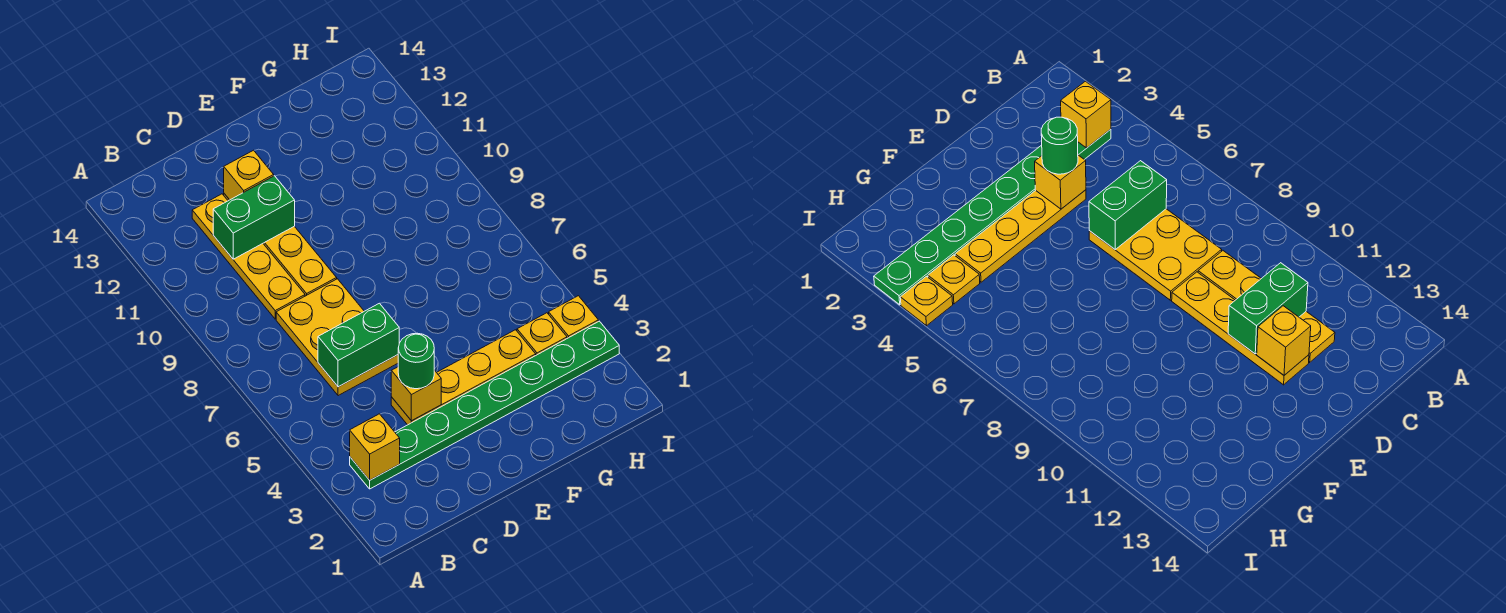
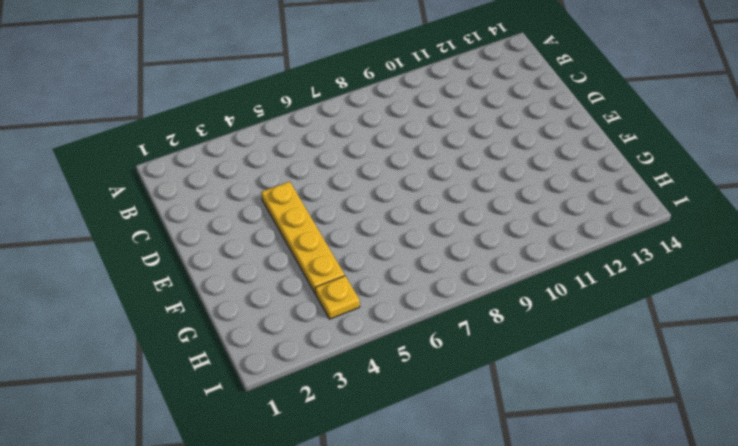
none -> green plate B3:I3 level 1
none -> yellow plate C6:D8 level 1
none -> yellow plate C9:C12 level 1

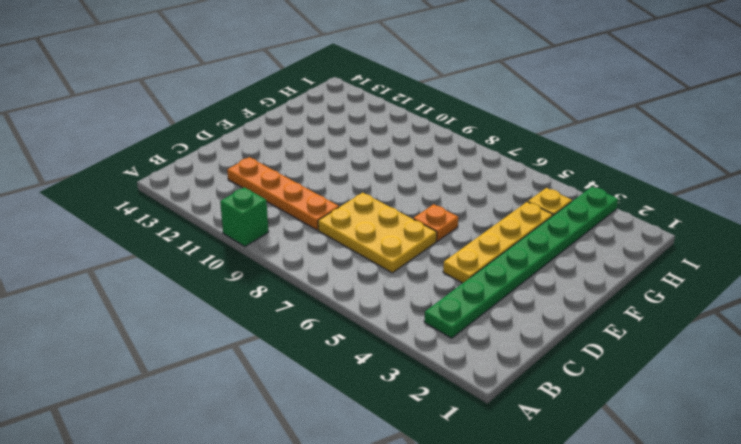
green brick A10 level 1 -> none
orange plate C9:C12 level 1 -> yellow plate C9:C12 level 1
orange plate E6 level 1 -> none
none -> yellow plate D9:D12 level 1
none -> yellow plate I4 level 1
none -> yellow brick B3 level 2

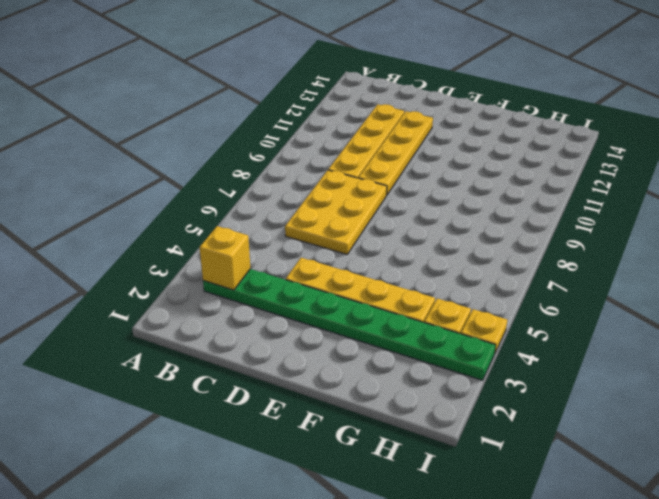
none -> green brick C6:D6 level 2
none -> green brick C11:D11 level 2
none -> yellow brick D4 level 2

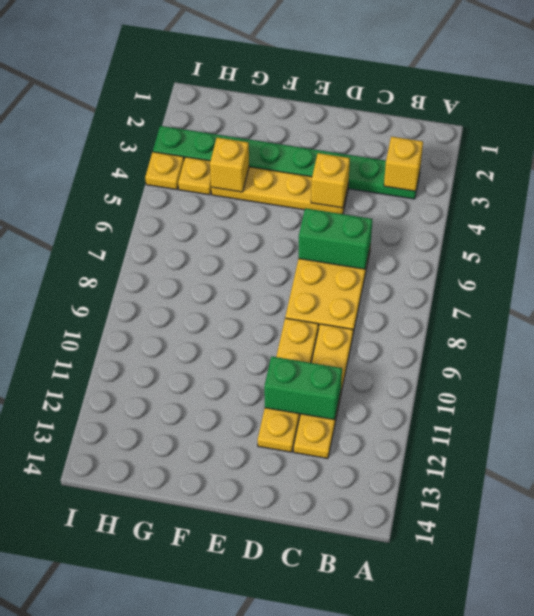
yellow brick G4 level 2 -> yellow brick D12 level 2
none -> green round brick D4 level 3

